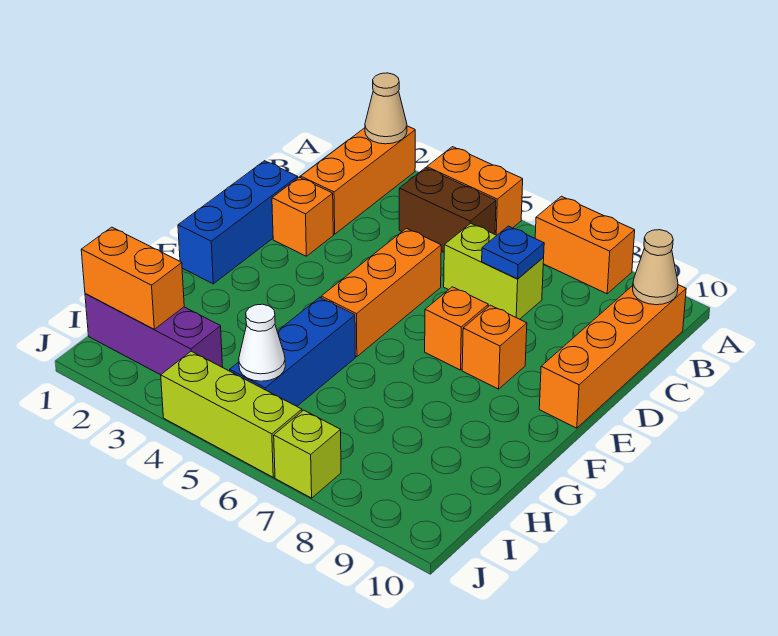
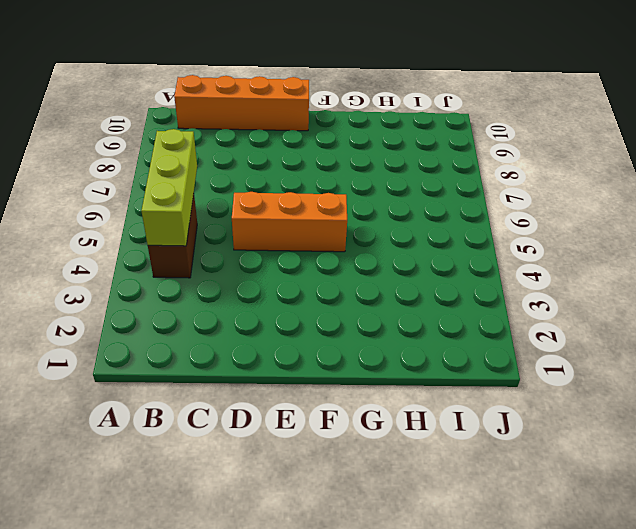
lime brick B4:B6 level 2 -> lime brick J4:J6 level 1
none -> orange brick A2:C2 level 1
none -> orange brick A4:A5 level 1
none -> orange brick A7:A8 level 1

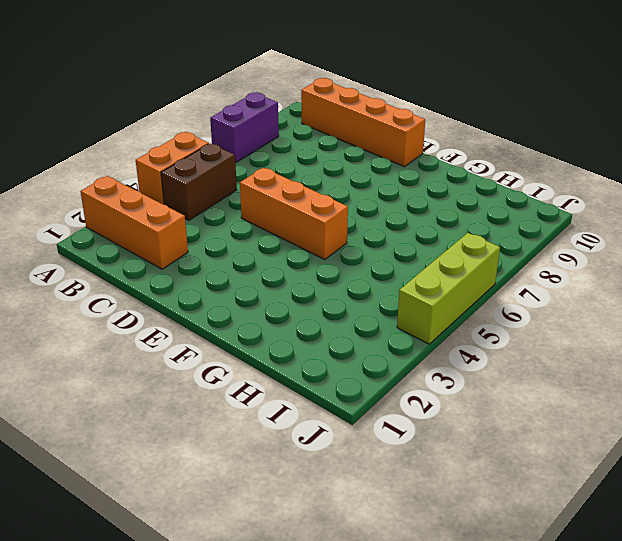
purple brick A7:A8 level 1 -> orange brick A7:A8 level 1
none -> lime brick C6:C7 level 1
none -> blue brick D1:F1 level 1
none -> orange brick D2 level 1

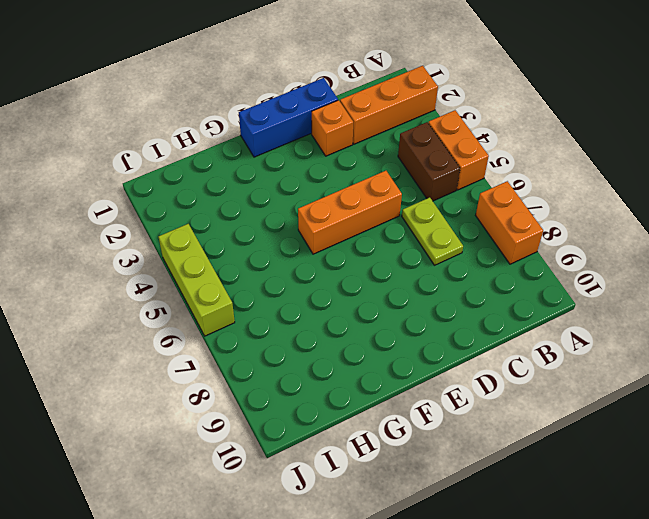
lime plate C6:C7 level 1 -> lime brick C6:C7 level 1
none -> orange brick B10:E10 level 1
none -> orange brick E7 level 1
none -> orange brick E8 level 1

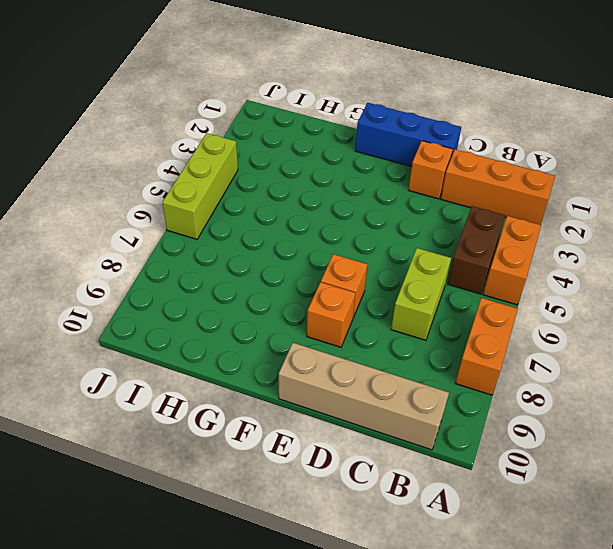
tan brick B10:E10 level 1 -> orange brick B10:E10 level 1
none -> orange brick D5:F5 level 1
none -> blue brick G5:I5 level 1
none -> purple brick I1:I3 level 1

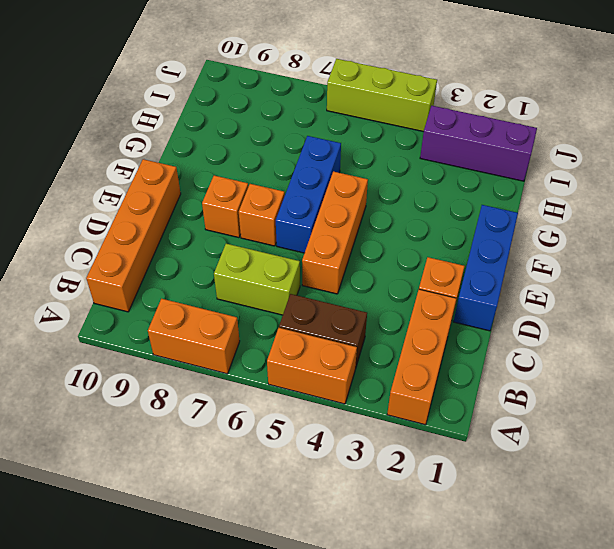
blue brick E6:G6 level 1 -> blue brick G5:I5 level 1
none -> lime brick J7 level 1
none -> tan cone A2 level 2
none -> tan cone B10 level 2

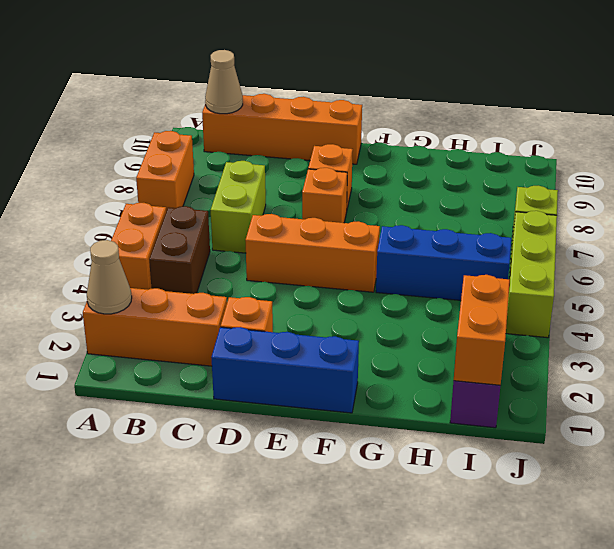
none -> blue plate C7 level 2
none -> white cone I5 level 2

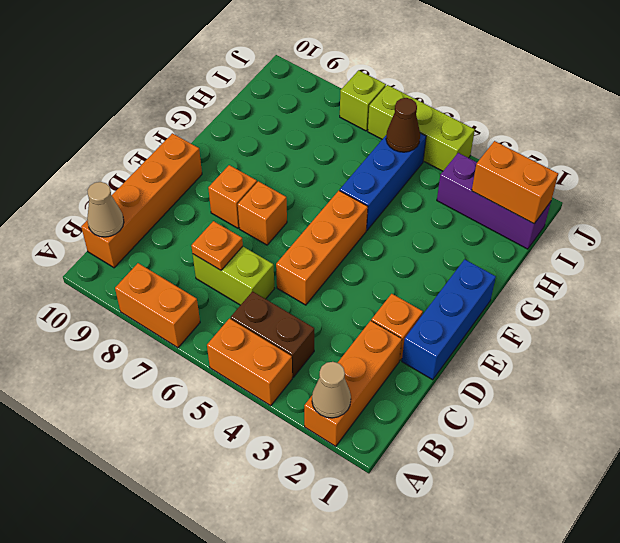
orange plate C7 level 2 -> blue plate C7 level 2
brown cone I5 level 2 -> white cone I5 level 2

